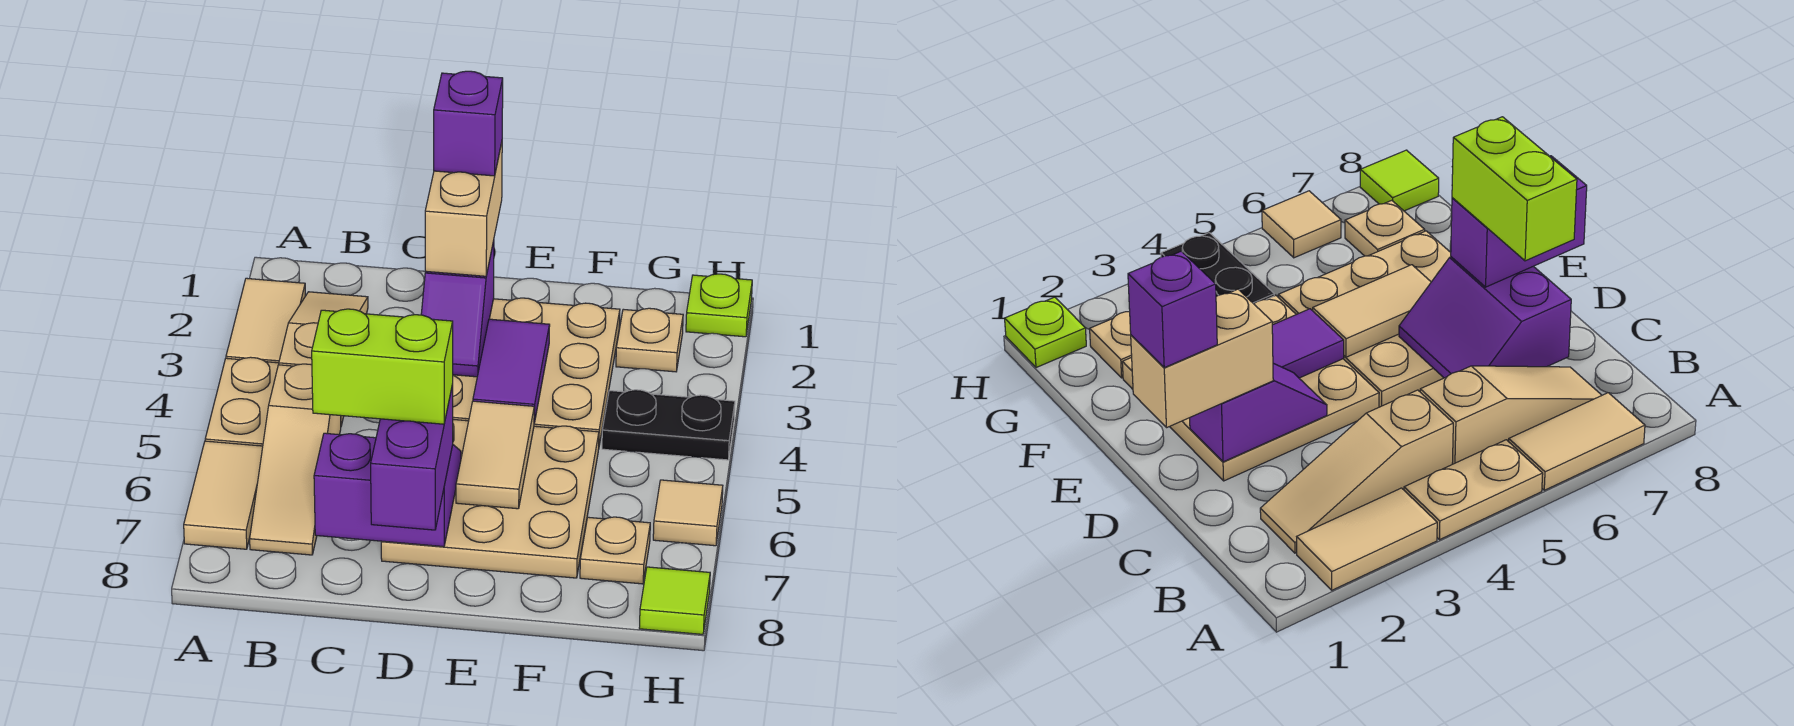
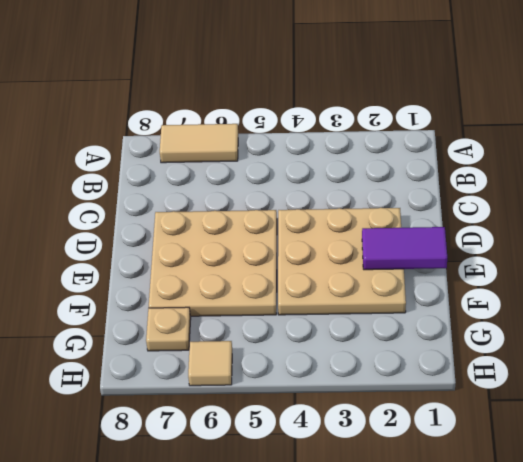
purple tile E1:E2 level 2 -> purple tile E3:E4 level 2
none -> tan tile A2:A3 level 1
none -> tan plate A4:A5 level 1
none -> tan slope B2:B4 level 1 top 4

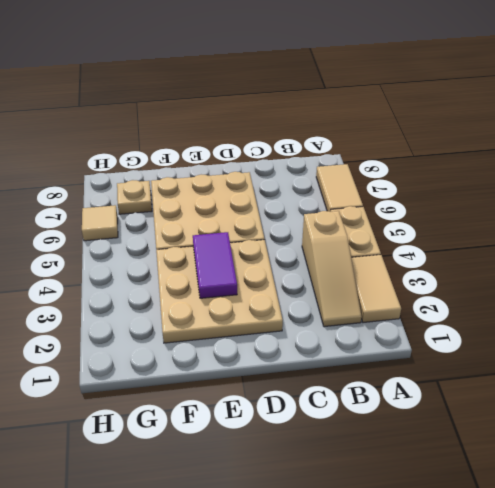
none -> tan slope B5:B7 level 1 top 5
none -> tan plate G2 level 1
none -> black plate G4:H4 level 1

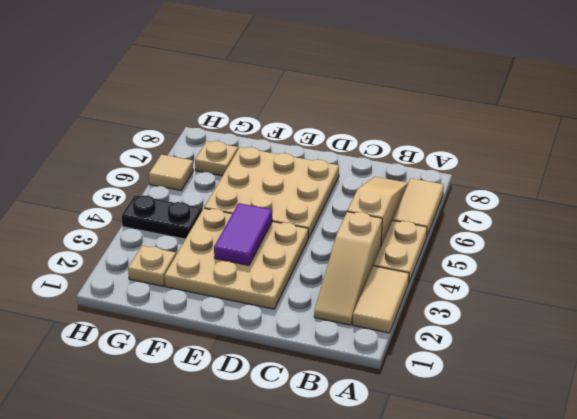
none -> lime plate H1 level 1
none -> lime tile H8 level 1
none -> purple slope C6:D7 level 2 top 7

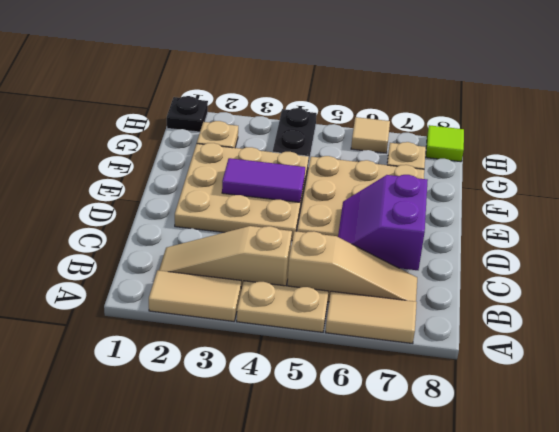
black plate H1 level 1 -> lime plate H1 level 1
none -> purple slope D2:D3 level 2 top 2
none -> tan tile E5:E6 level 2
none -> tan brick D1:D2 level 3

